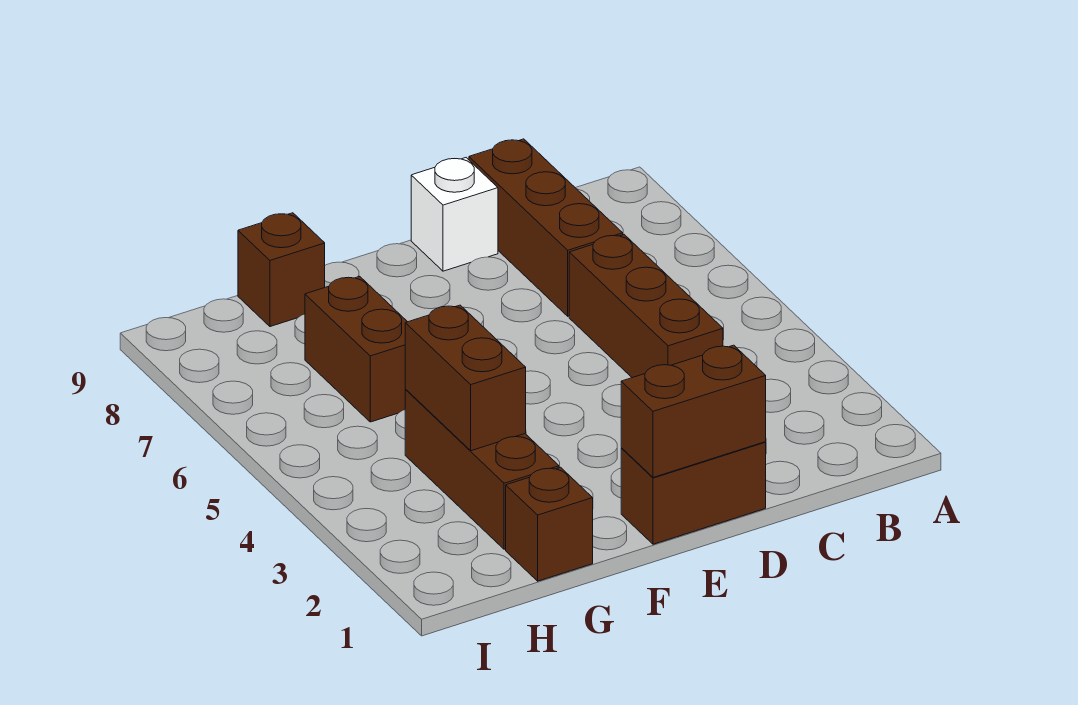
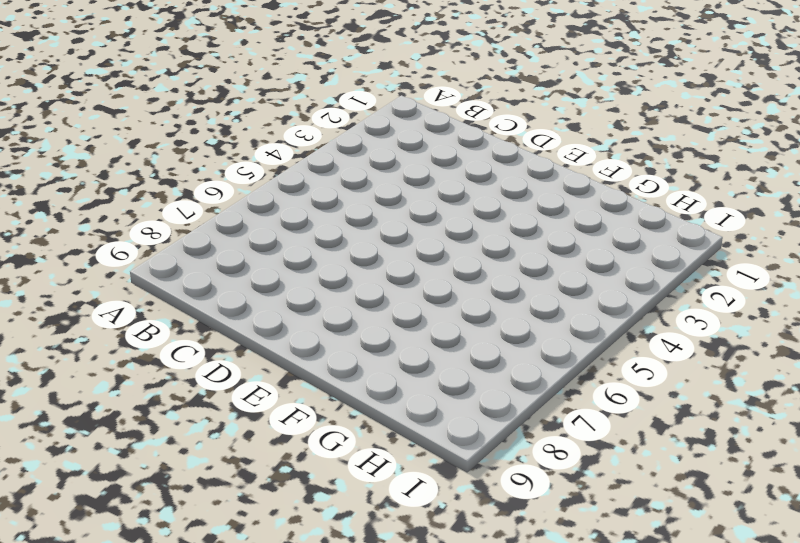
none -> brown brick C4:C6 level 1
none -> brown brick C7:C9 level 1

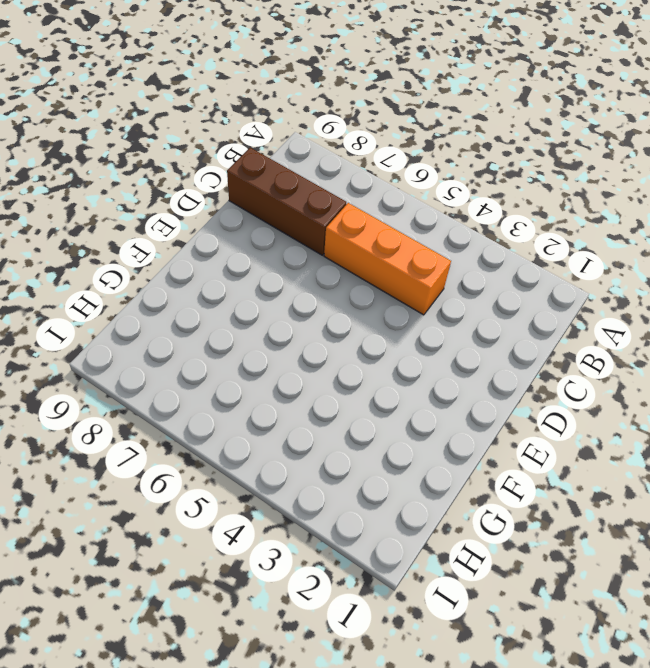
orange brick C4:C6 level 1 -> brown brick C4:C6 level 1
none -> brown brick D1:E1 level 1
none -> white brick D9 level 1

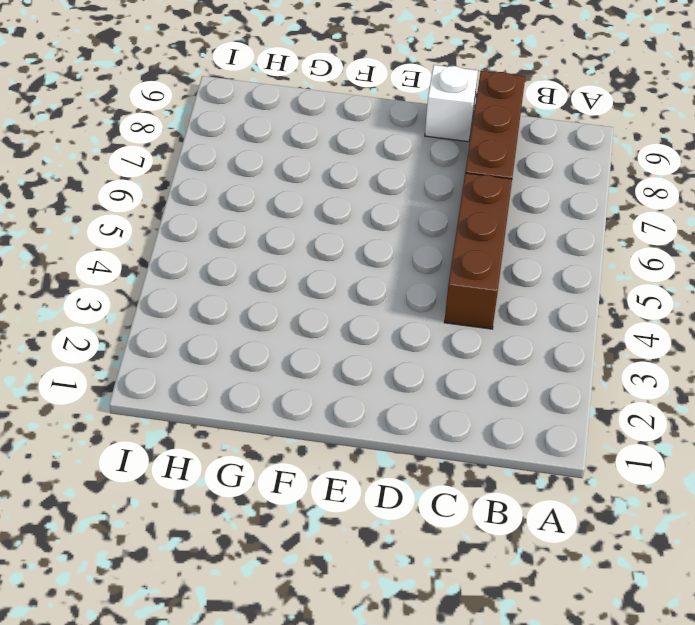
none -> brown brick D1:E1 level 1
none -> brown brick G1 level 1

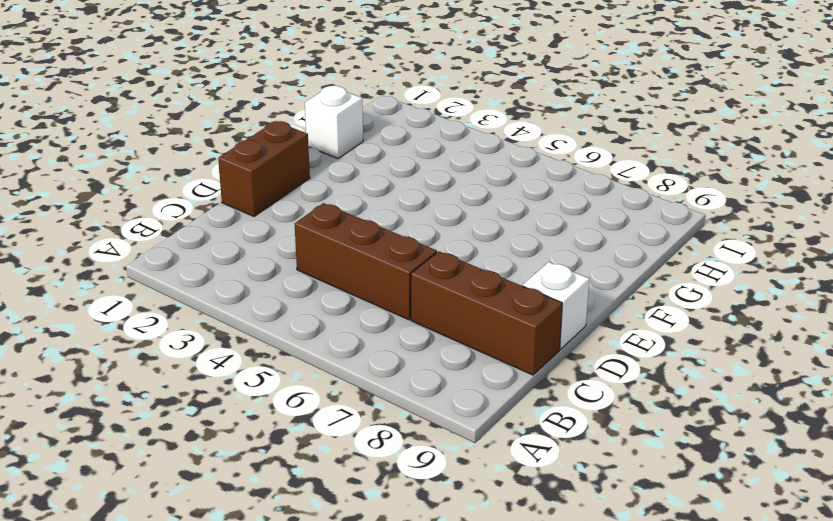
white brick G1 level 1 -> brown brick G1 level 1
none -> brown brick G2:G4 level 1
none -> brown brick G6:G7 level 1

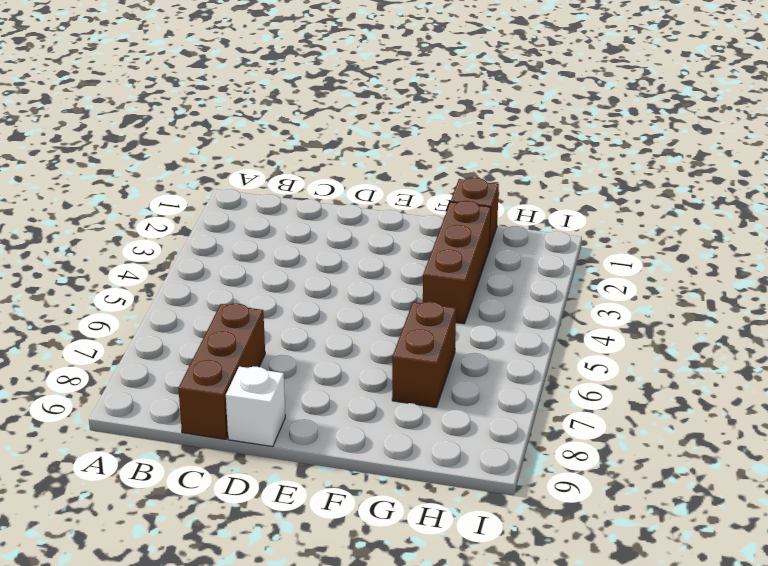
none -> brown brick C4:C6 level 1
none -> brown brick D1:E1 level 1

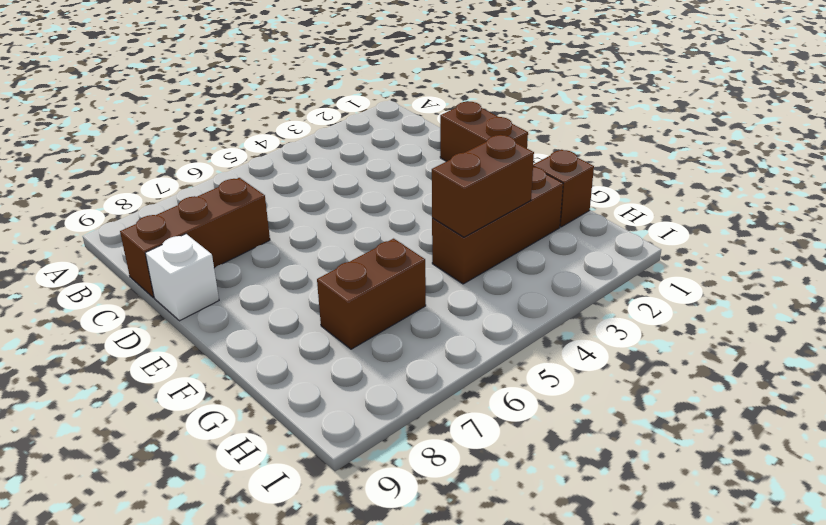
none -> brown brick C4:C6 level 1
none -> brown brick G9 level 1

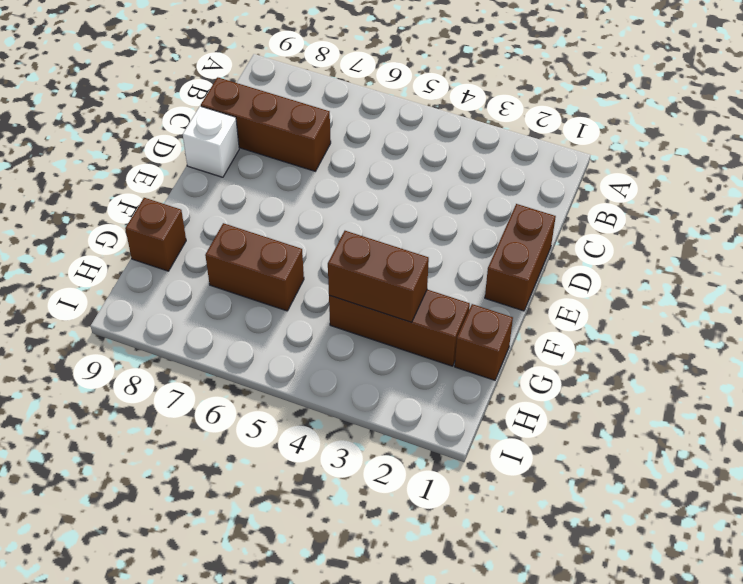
none -> brown brick C4:C6 level 1
none -> brown brick D1:E1 level 2

